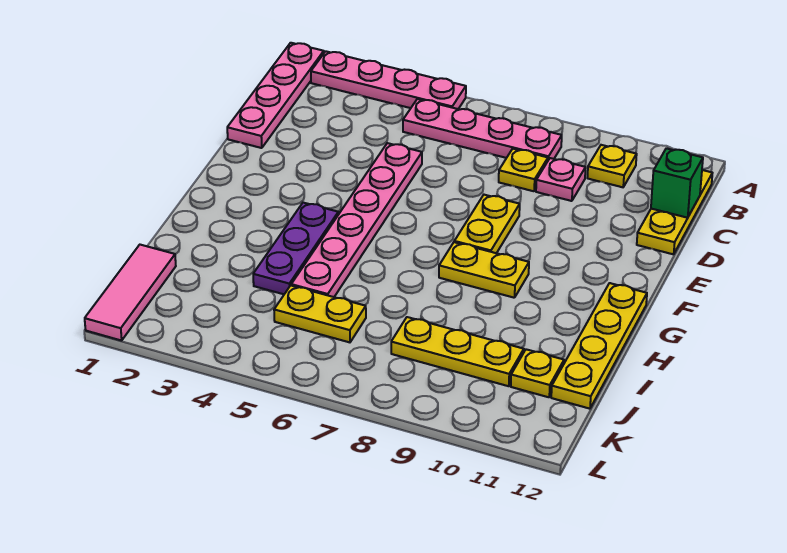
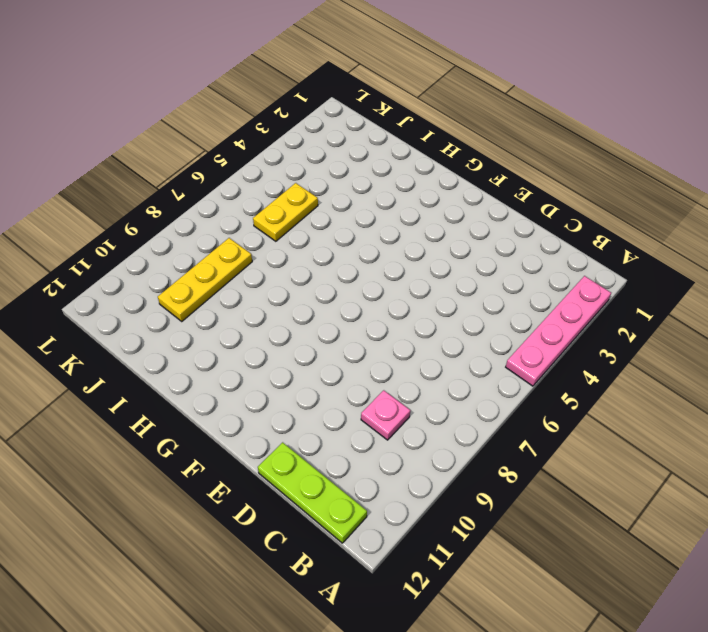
lime plate B12:D12 level 1 -> yellow plate B12:D12 level 1
none -> pink plate A1:D1 level 1
none -> pink plate B5:B8 level 1
none -> yellow plate B10 level 1

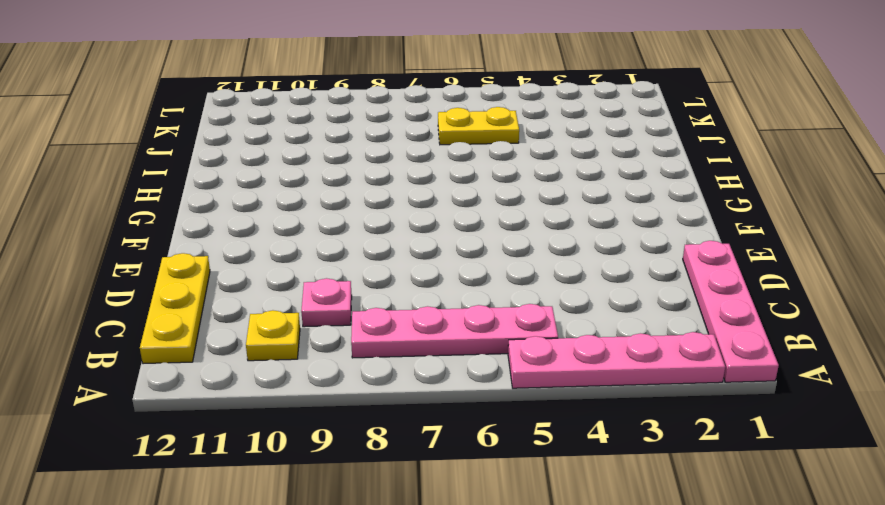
none -> yellow plate C8 level 1
none -> pink plate D5:I5 level 1
none -> yellow plate E8:F8 level 1

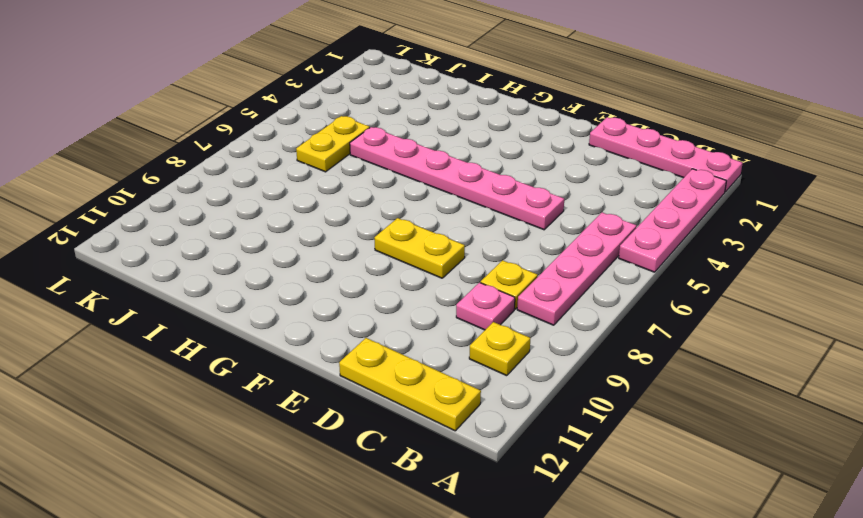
none -> purple plate G4:I4 level 1
none -> yellow plate G8:G9 level 1
none -> yellow plate G12:J12 level 1

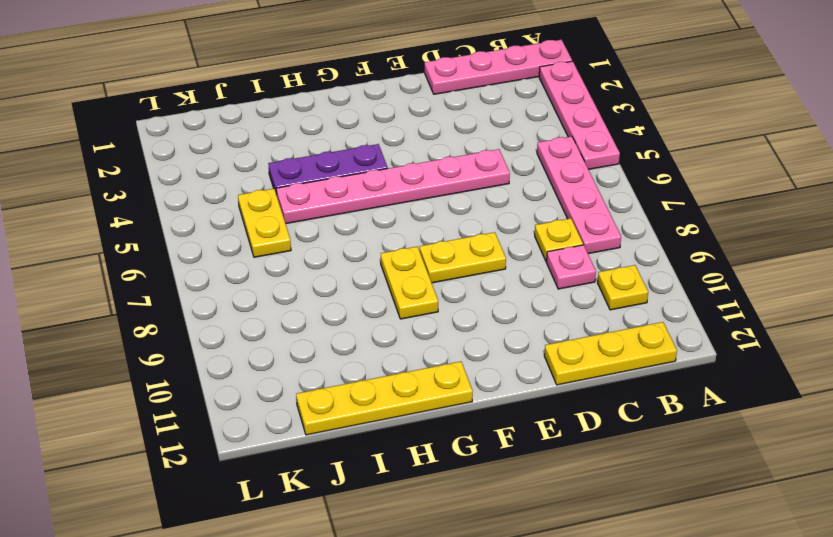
none -> pink tile J1:L1 level 1
none -> yellow plate J8:J10 level 1
none -> yellow plate J11 level 1

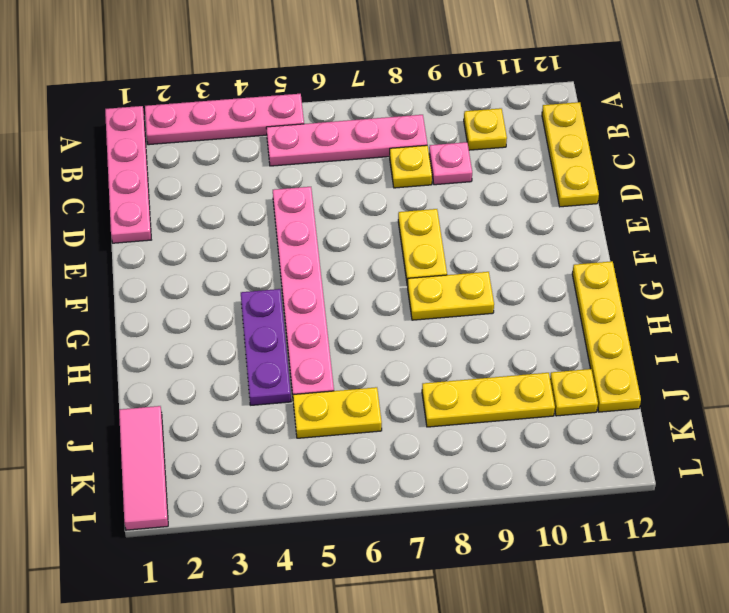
none -> green brick C12 level 2

